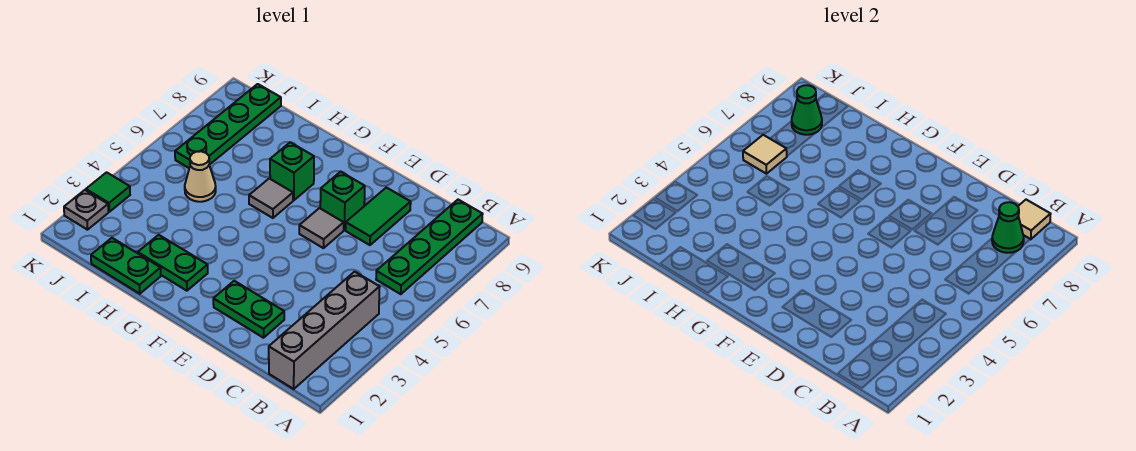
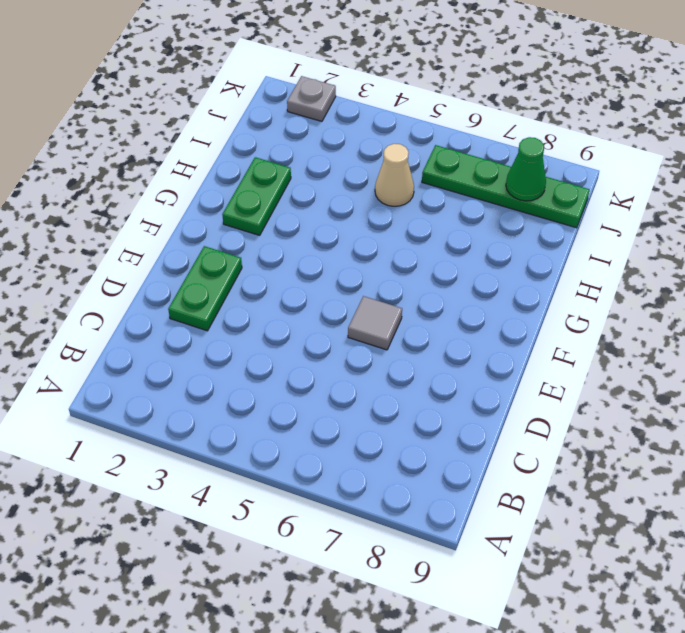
none -> grey brick B1:B4 level 1
none -> green plate B6:B9 level 1
none -> green tile D7:D8 level 1

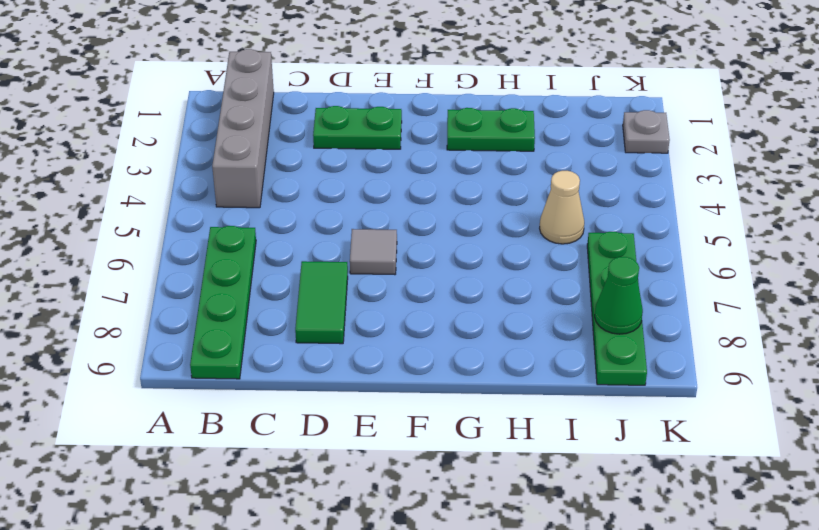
none -> green brick E7 level 1
none -> grey tile G6 level 1
none -> green brick G7 level 1

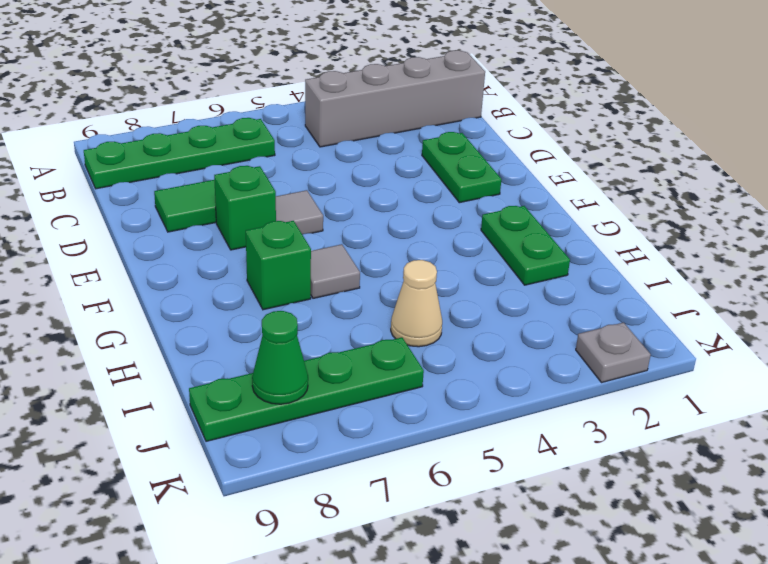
none -> green plate H1:I1 level 1
none -> green tile K3 level 1
none -> green cone B8 level 2

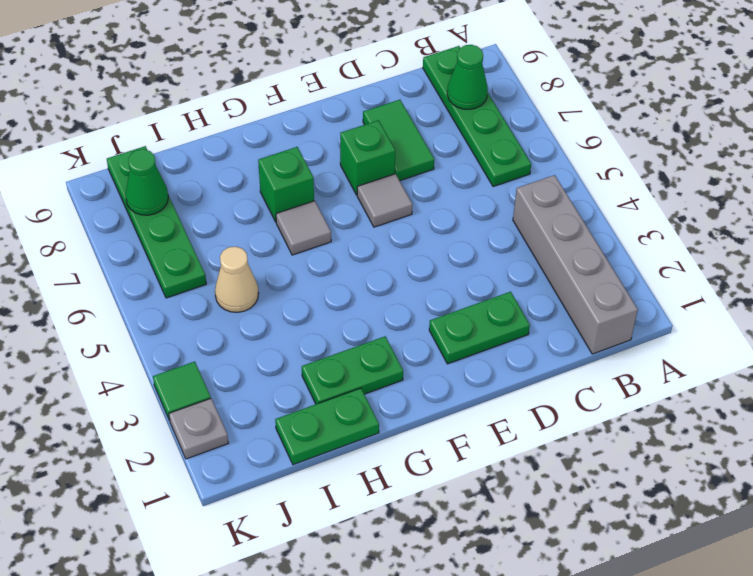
none -> tan tile B9 level 2
none -> tan tile J6 level 2

